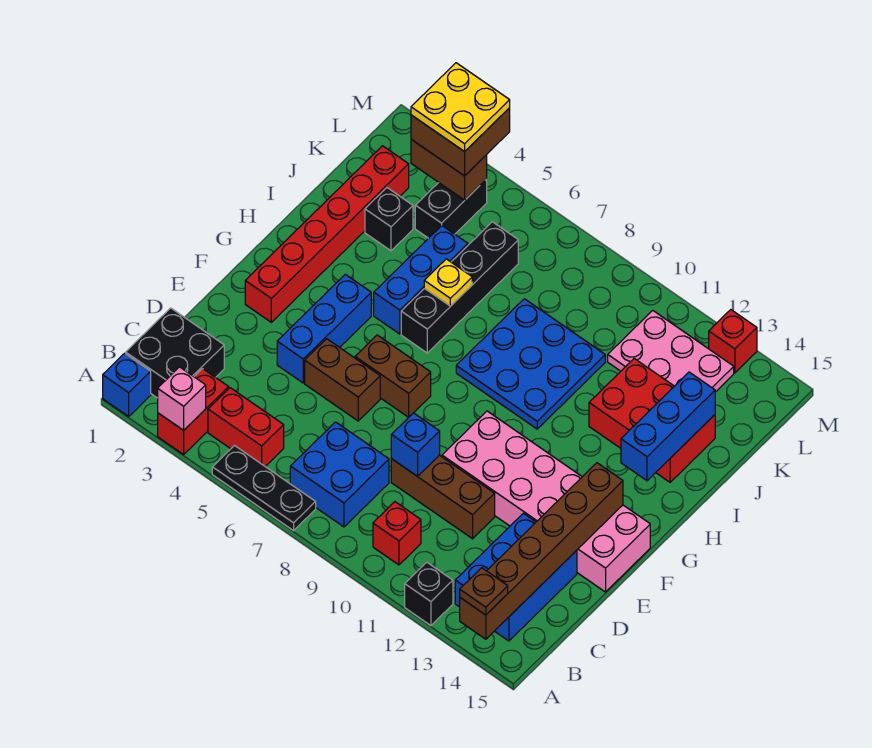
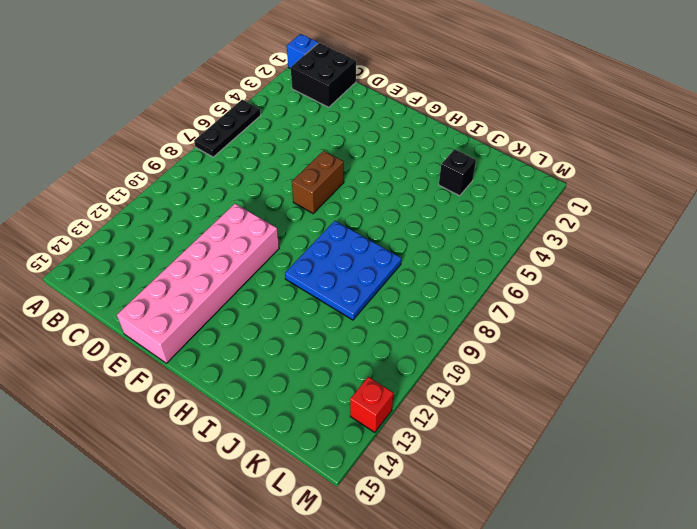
none -> red brick A3:B3 level 1
none -> black brick A12 level 1
none -> red brick B4:B5 level 1
none -> blue brick B7:C8 level 1

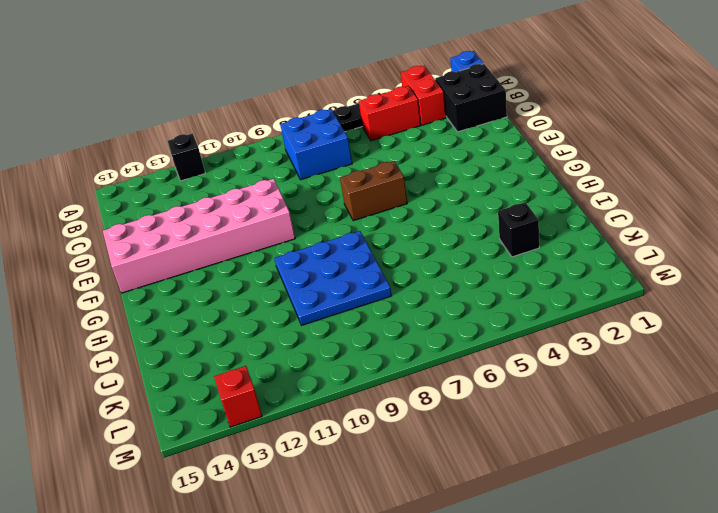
none -> red brick B10 level 1
none -> blue brick B13:D14 level 1
none -> brown brick D9:D11 level 1
none -> blue brick E4:G4 level 1

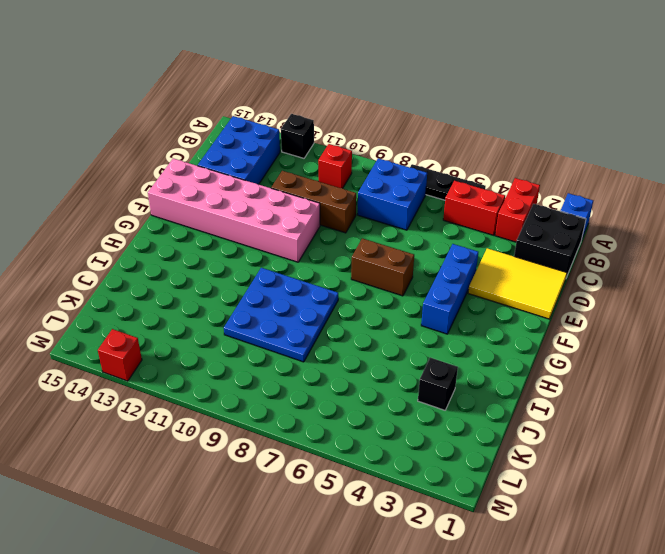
yellow tile D1:E3 level 1 -> none
none -> brown brick E5:E6 level 1
none -> red brick F2:K2 level 1
none -> blue brick H5:J5 level 1
none -> black brick H6:K6 level 1

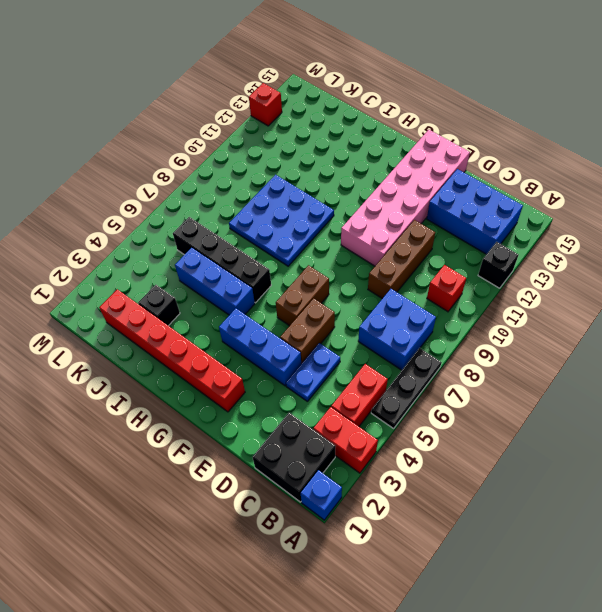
blue plate D4:D5 level 1 -> none
none -> red brick I12:J14 level 1
none -> black brick K4:L4 level 1
none -> pink plate K11:L13 level 1
none -> pink brick A3 level 2

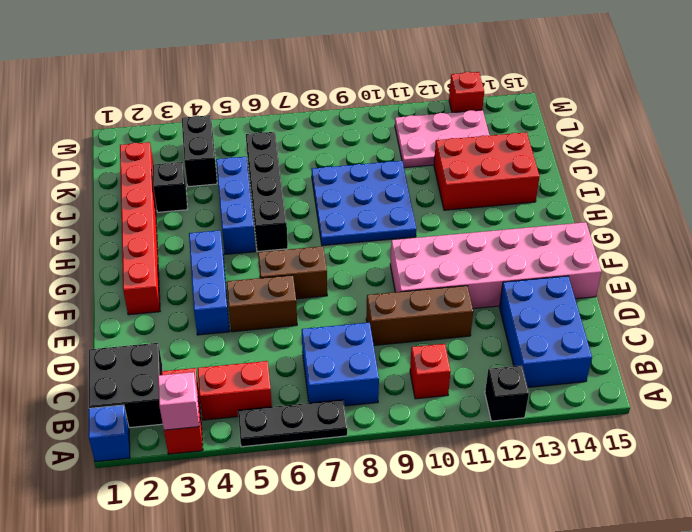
none -> brown brick A14:F14 level 2
none -> blue brick D9 level 2
none -> blue brick H14:J14 level 2
none -> yellow plate I6 level 2

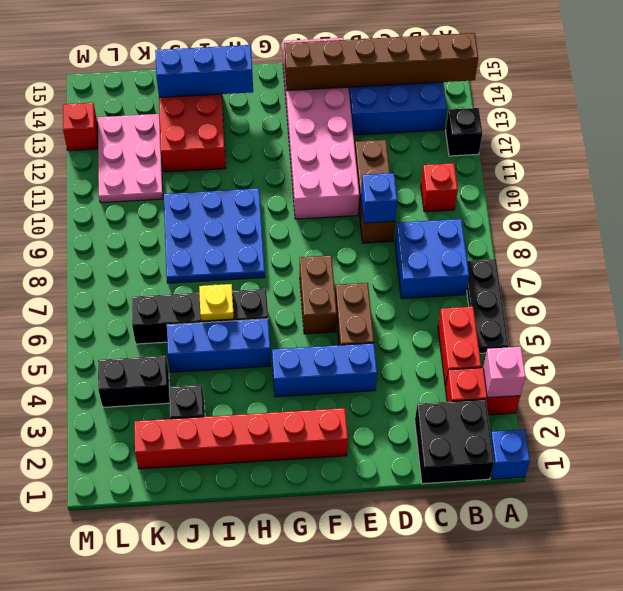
none -> brown brick L3:L4 level 2
none -> brown plate A14 level 3
none -> brown brick L3:M4 level 3
none -> yellow plate L3:M4 level 4

